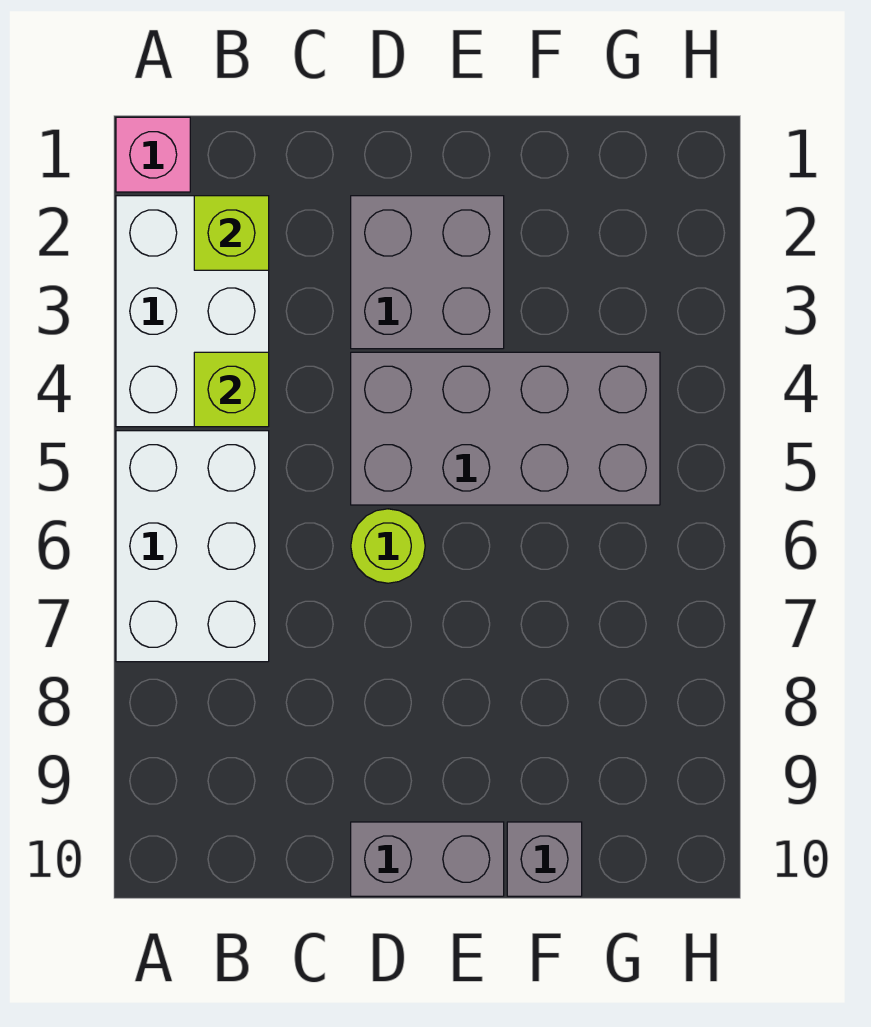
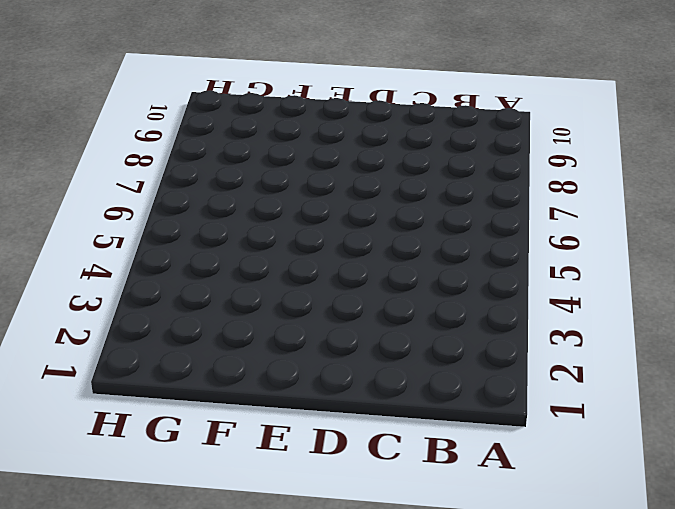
none -> pink brick A1 level 1
none -> white brick A2:B4 level 1

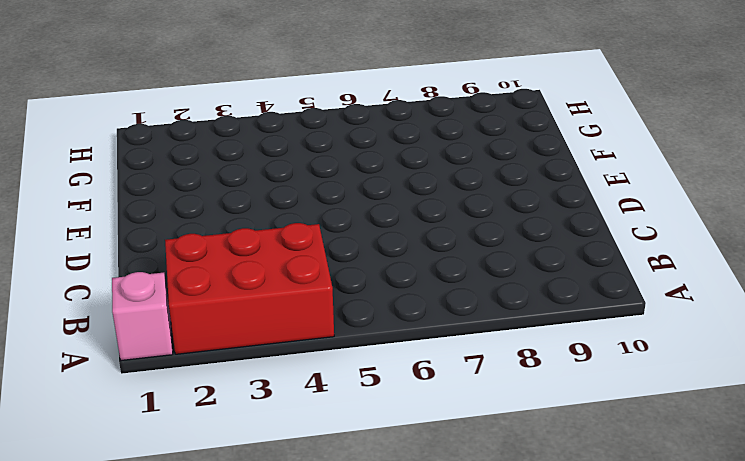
red brick A2:B4 level 1 -> white brick A2:B4 level 1
none -> white brick A5:B7 level 1
none -> grey brick D2:E3 level 1

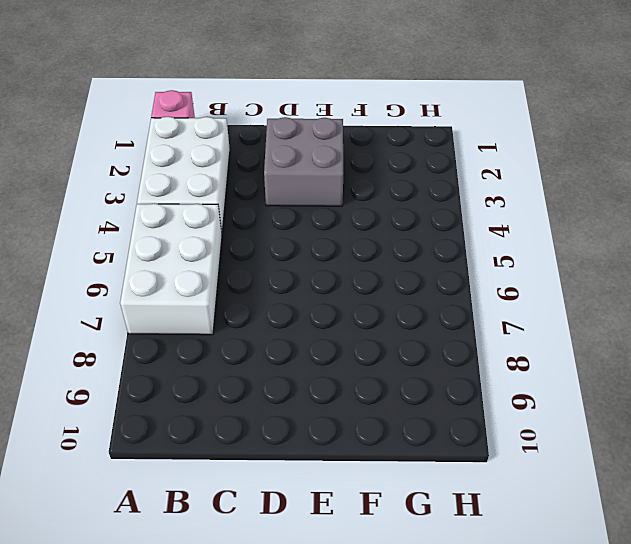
none -> grey brick D4:G5 level 1
none -> lime round brick D6 level 1

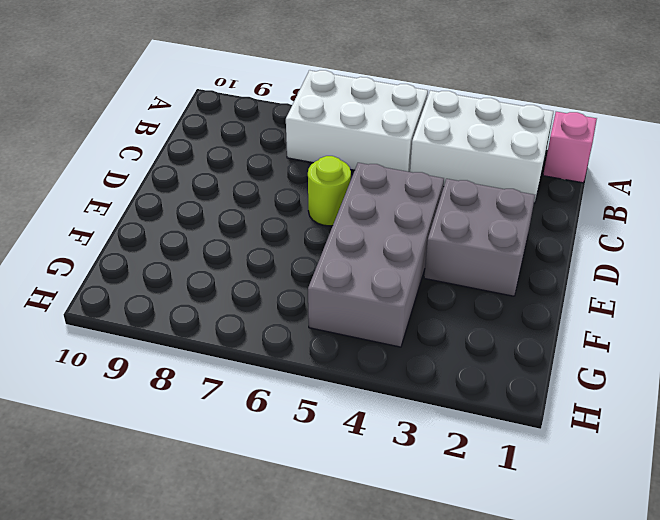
none -> grey brick D10:E10 level 1
none -> grey brick F10 level 1

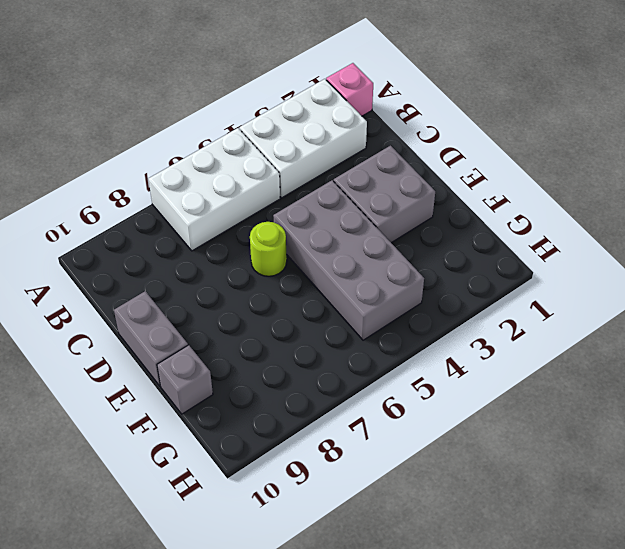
none -> lime brick B2 level 2
none -> lime brick B4 level 2

